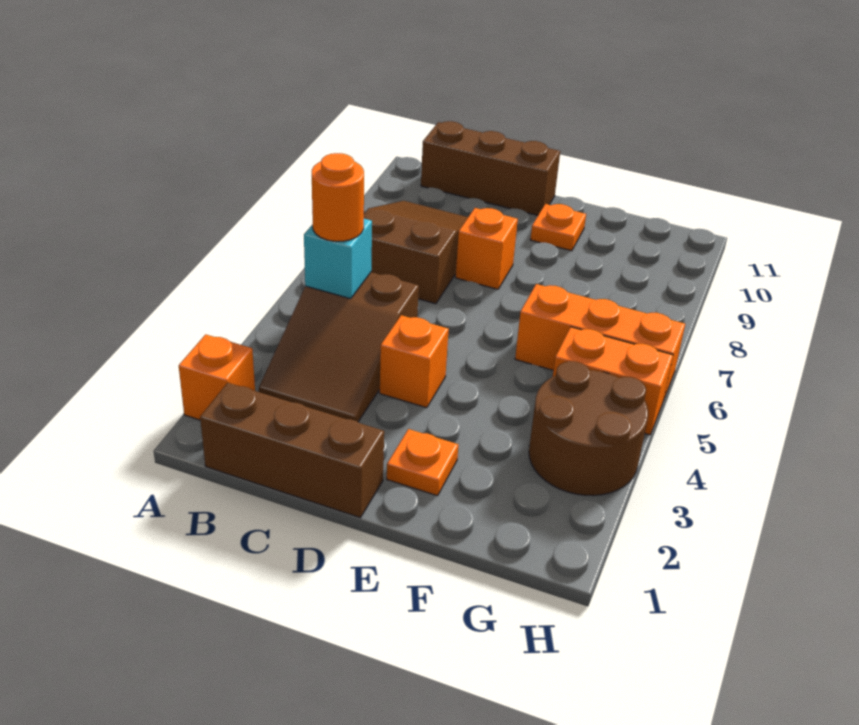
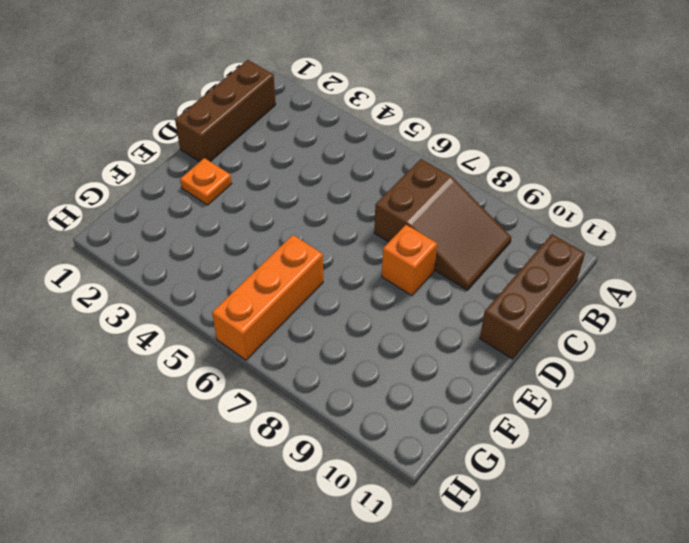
none -> orange brick A2 level 1
none -> brown slope B3:C5 level 1 top 5
none -> orange brick D4 level 1

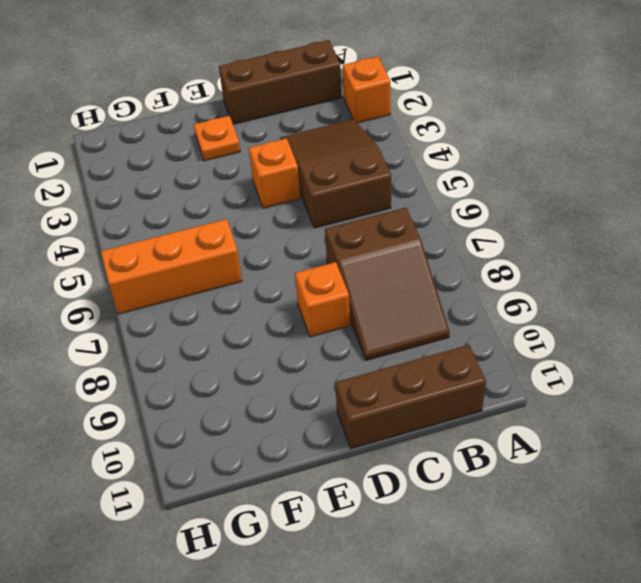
none -> orange plate E10 level 1
none -> brown round brick G3:H4 level 1
none -> orange brick G5:H5 level 1

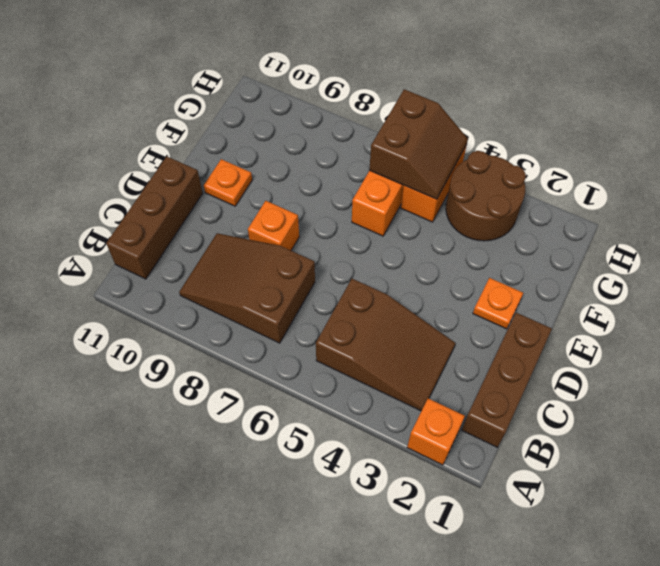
brown slope G5:H6 level 2 top 6 -> none
none -> orange brick D4 level 1
none -> cyan brick B5 level 2
none -> orange round brick B5 level 3

